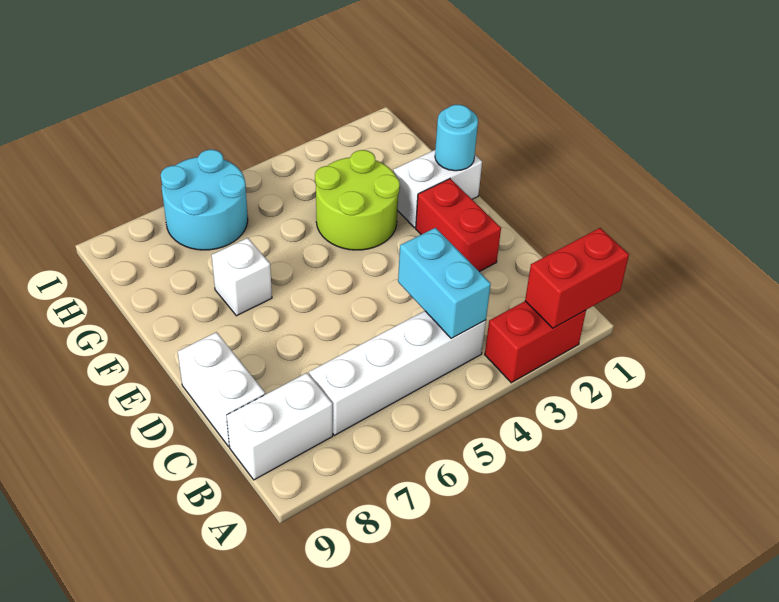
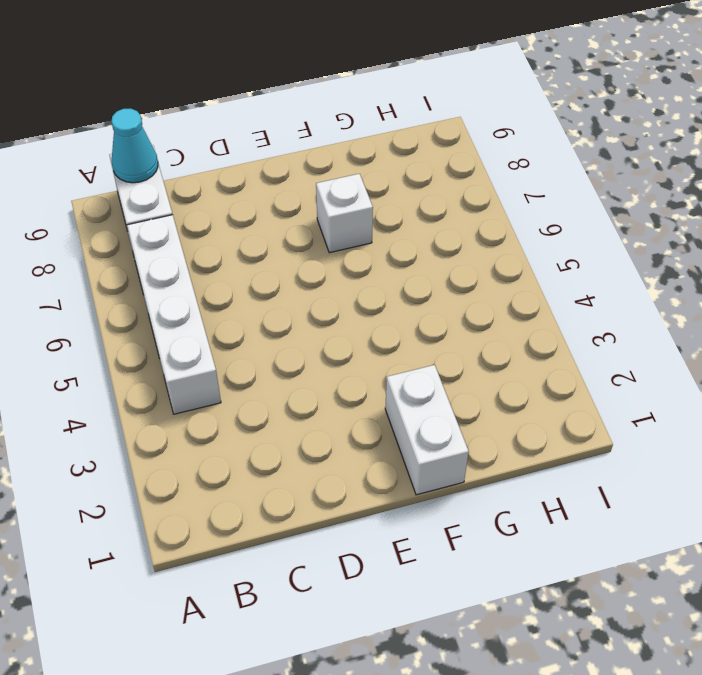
cyan cone B9 level 2 -> none
none -> red brick A2:A3 level 1
none -> white brick C9:D9 level 1
none -> red brick D2:E2 level 1

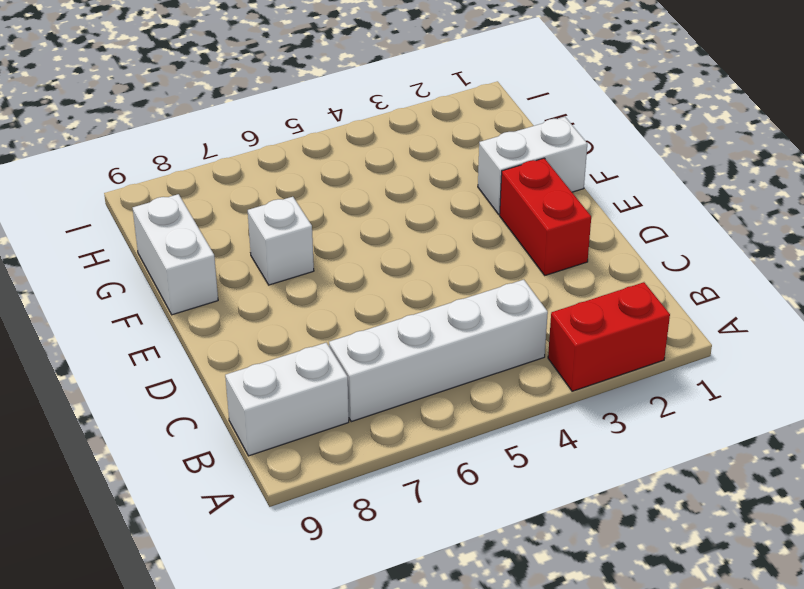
white brick F9:G9 level 1 -> white brick C9:D9 level 1
none -> lime round brick F3:G4 level 1
none -> cyan round brick H6:I7 level 1
none -> red brick A1:A2 level 2

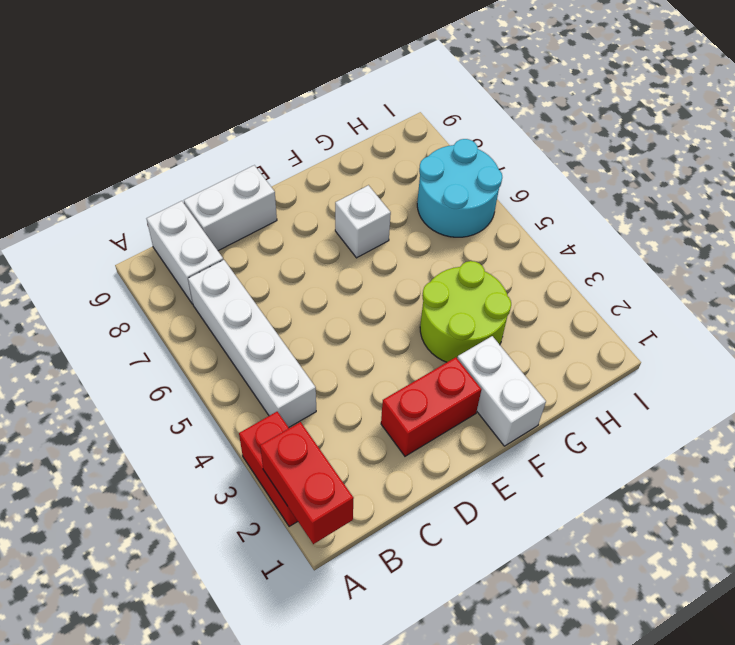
none -> cyan brick B4:C4 level 2
none -> cyan round brick F1 level 2

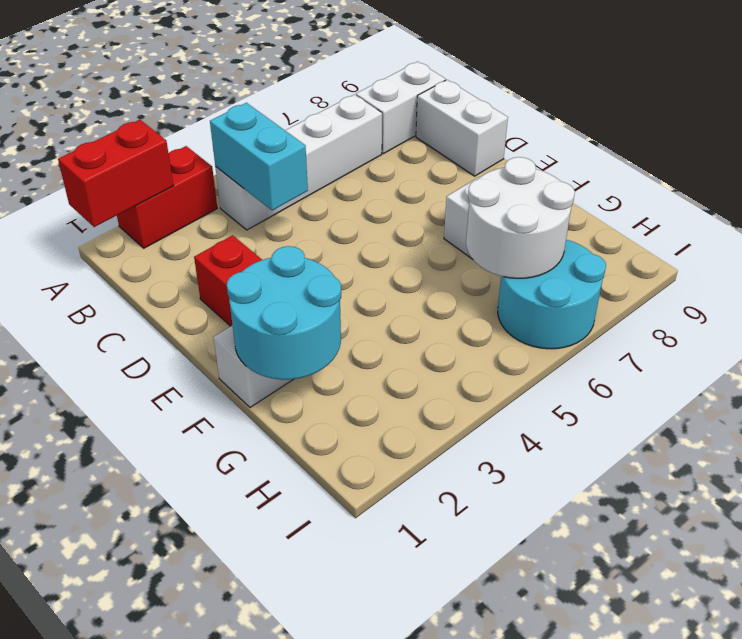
cyan round brick F1:G2 level 2 -> cyan round brick F1 level 2
white round brick G6:H7 level 2 -> none
none -> lime round brick F3:G4 level 1

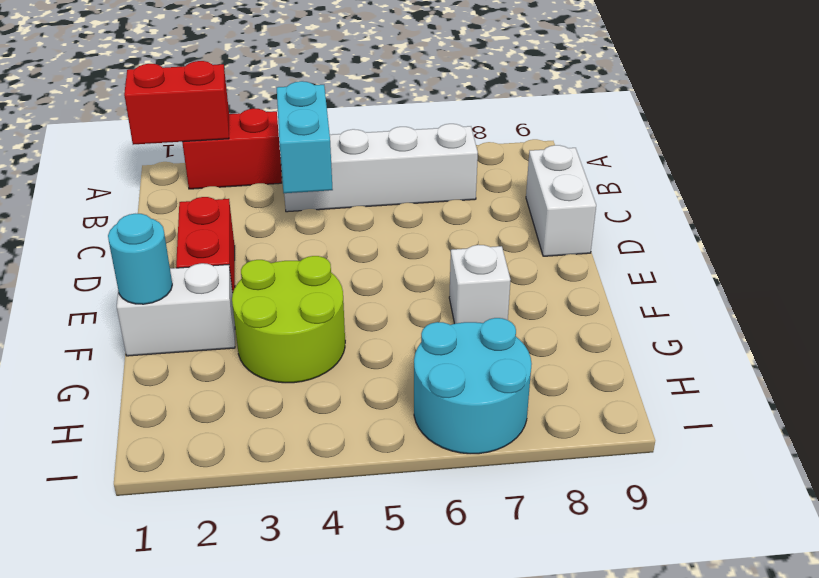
none -> white brick B8:B9 level 1

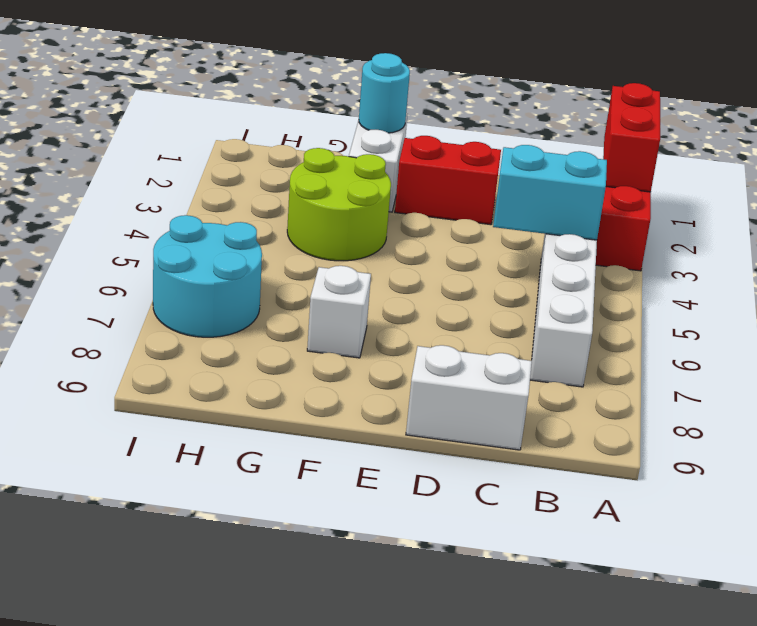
none -> white brick B8:B9 level 1

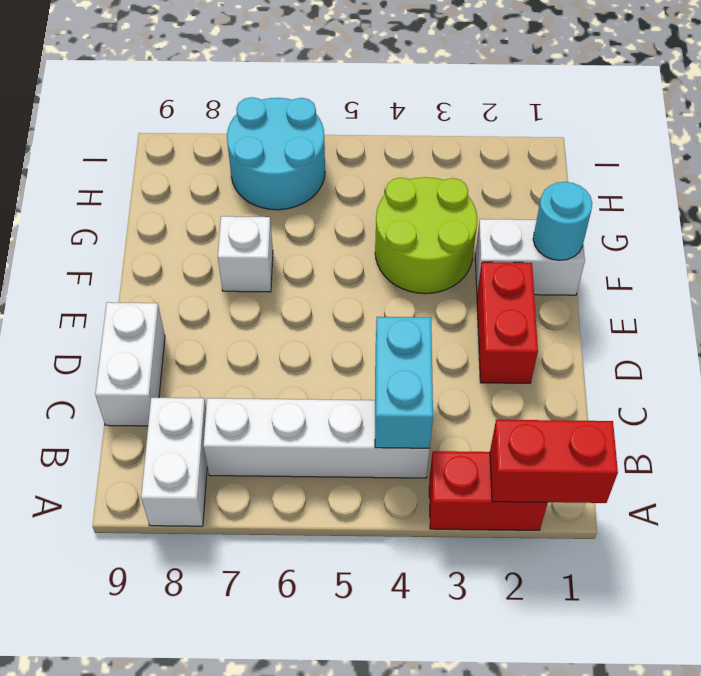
white brick A8:B8 level 1 -> white brick B8:B9 level 1

